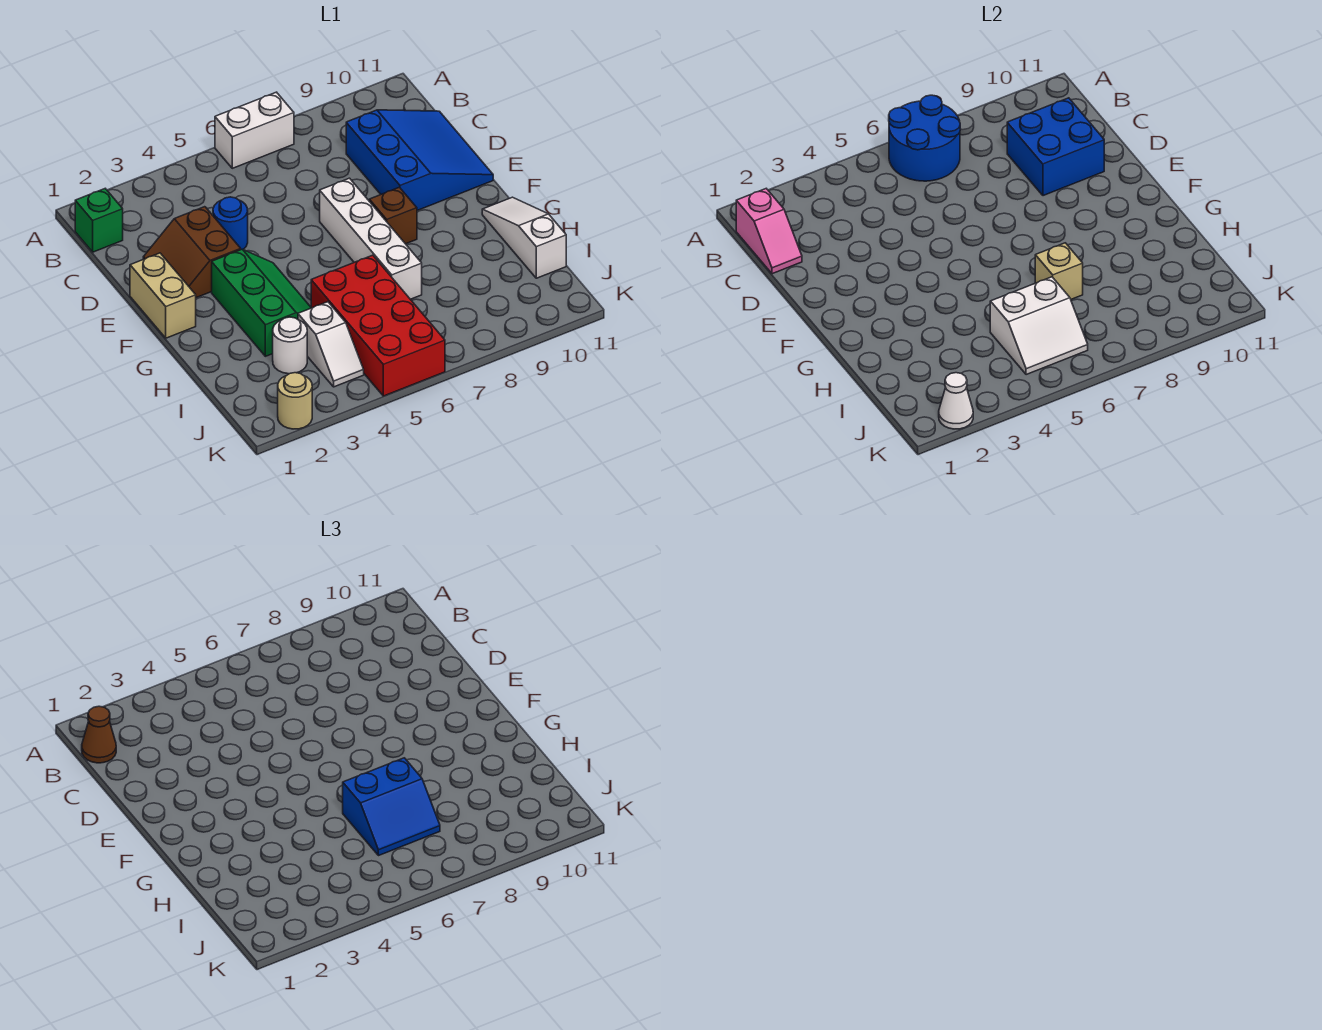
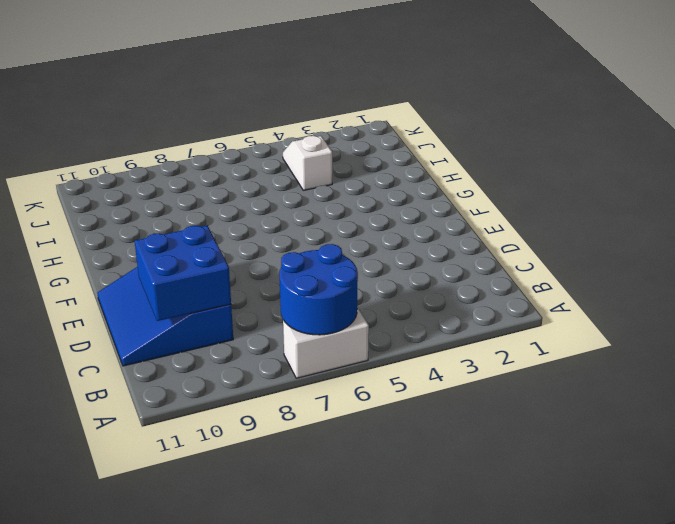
none -> green brick B1 level 1
none -> brown slope D2:E3 level 1 top 3
none -> blue round brick D4 level 1

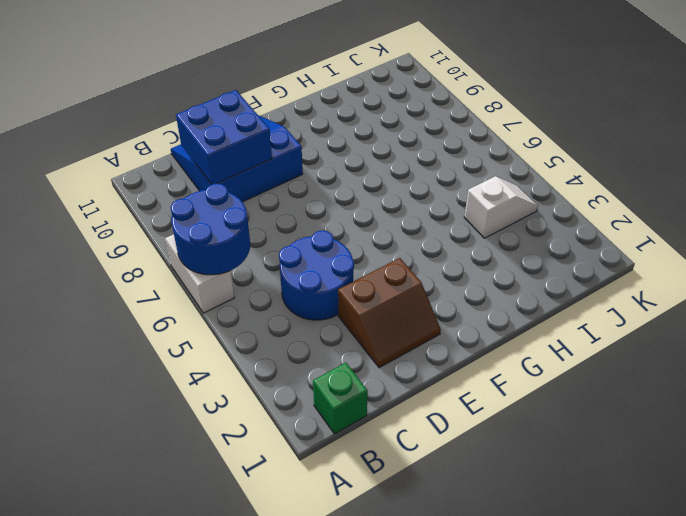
blue round brick C4:D5 level 1 -> blue round brick D4 level 1
none -> tan brick E1:F1 level 1
none -> white brick E7:H7 level 1
none -> green slope F3:H4 level 1 top 3

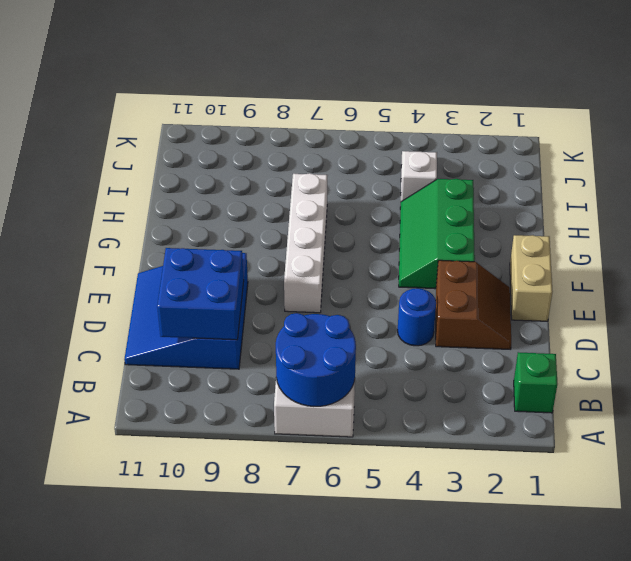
none -> brown brick F8 level 1
none -> white slope G11:I11 level 1 top I
none -> red brick H5:K6 level 1

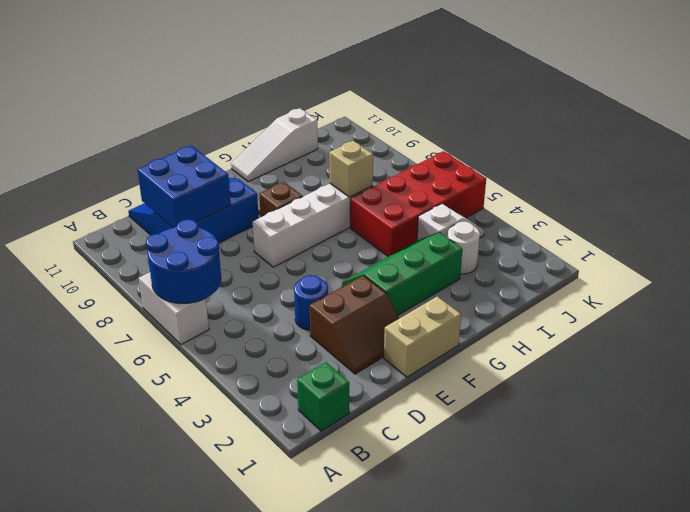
none -> tan round brick K2 level 1
none -> pink slope B1:C1 level 2 top B
none -> white slope I5:J6 level 2 top I

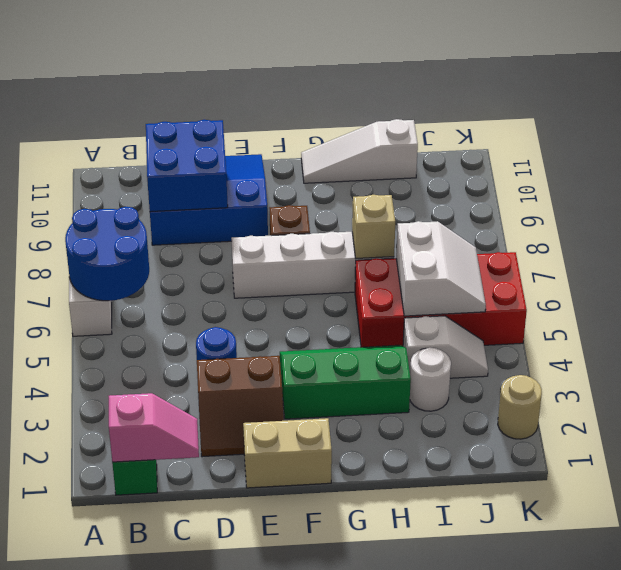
none -> white cone K2 level 2
none -> brown cone B1 level 3
none -> blue slope H6:I7 level 3 top H

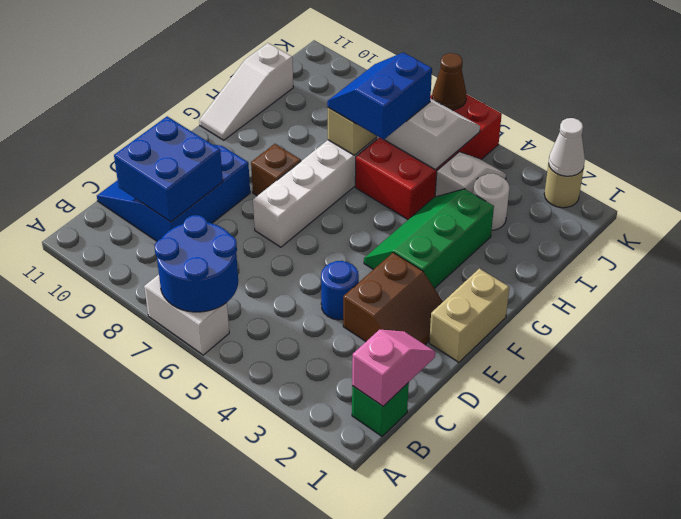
blue slope H6:I7 level 3 top 6 -> blue slope H6:I7 level 3 top H
brown cone K6 level 2 -> brown cone B1 level 3

